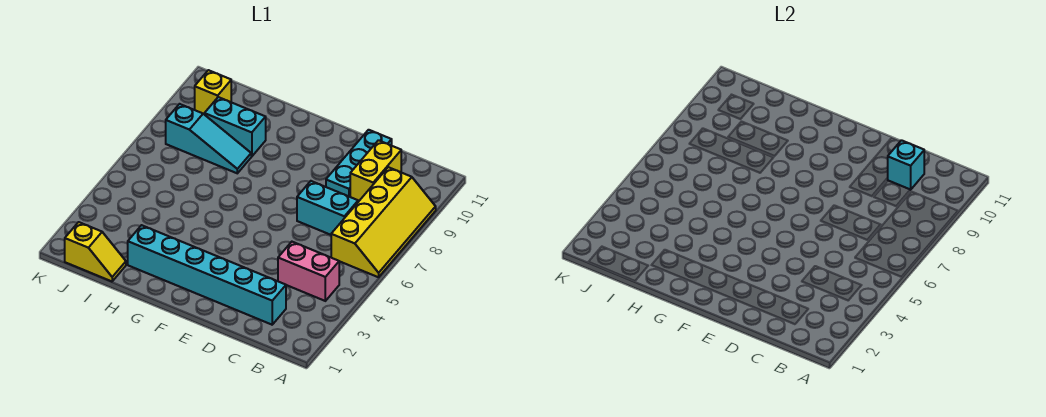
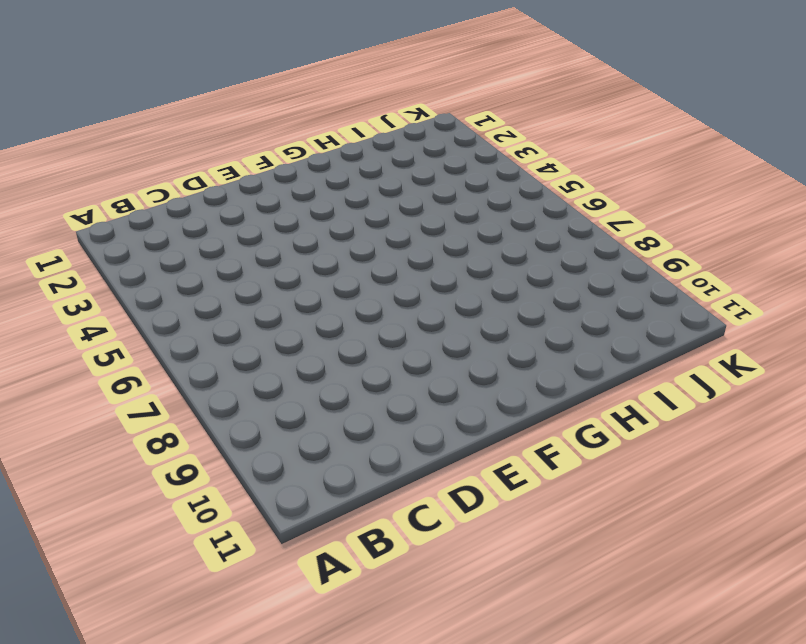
none -> yellow slope A6:B9 level 1 top B
none -> pink brick B4:C4 level 1

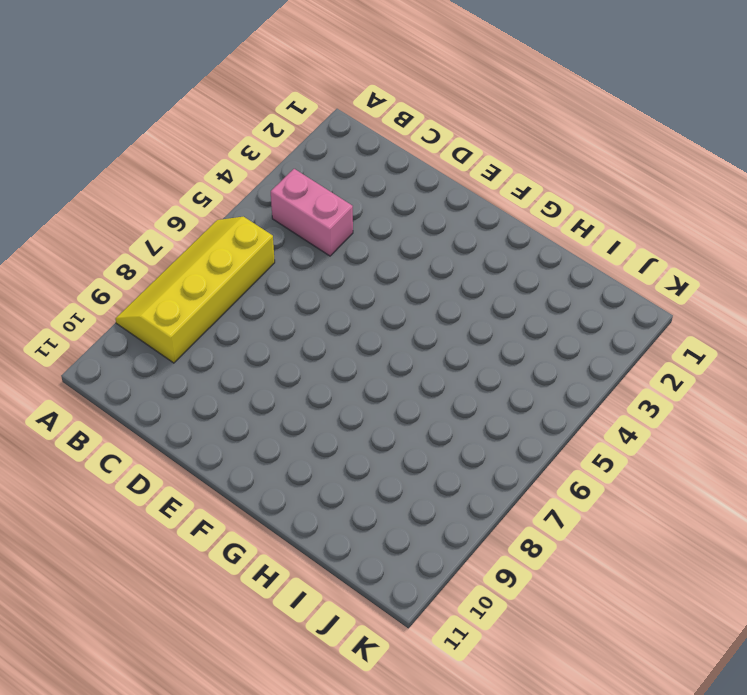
none -> cyan brick C2:H2 level 1
none -> cyan brick C7:D7 level 1

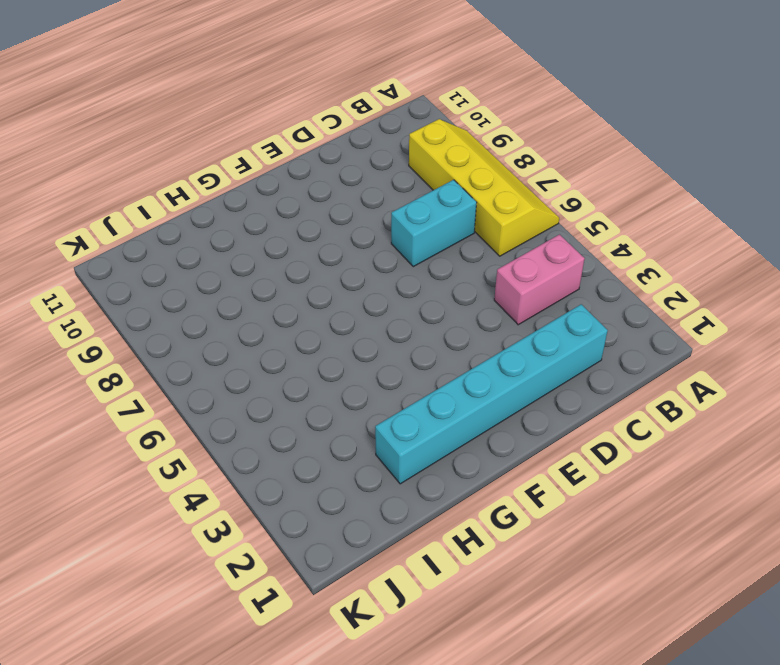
none -> yellow brick C9:C10 level 1
none -> cyan plate D9:D11 level 1

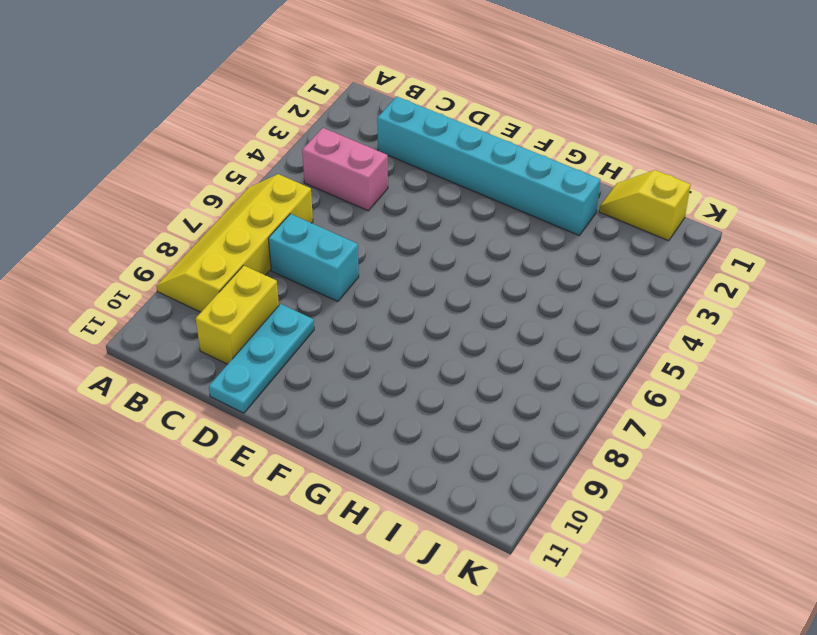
none -> cyan slope H8:J8 level 1 top J
none -> cyan brick H9:I9 level 1

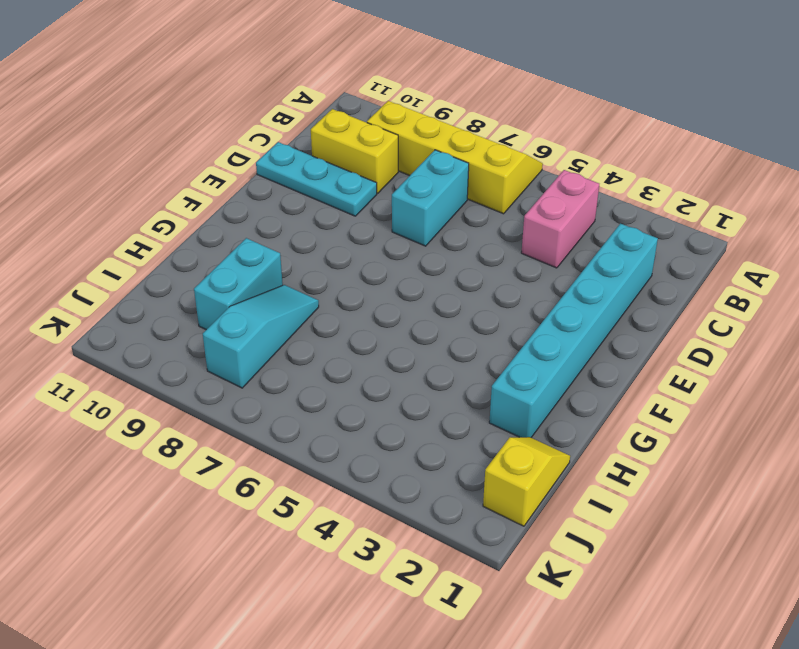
none -> yellow brick J10 level 1
none -> cyan brick C10 level 2

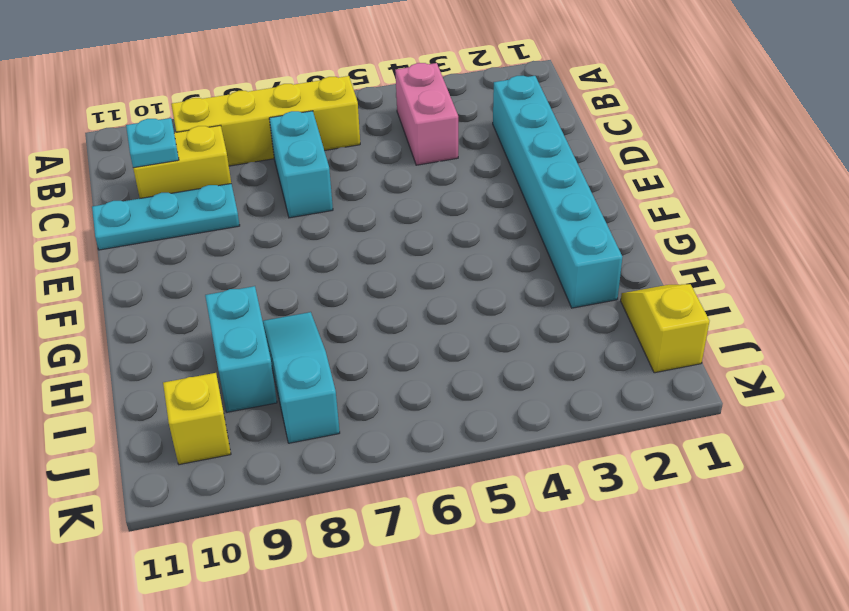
cyan plate C10 level 2 -> cyan brick C10 level 2

